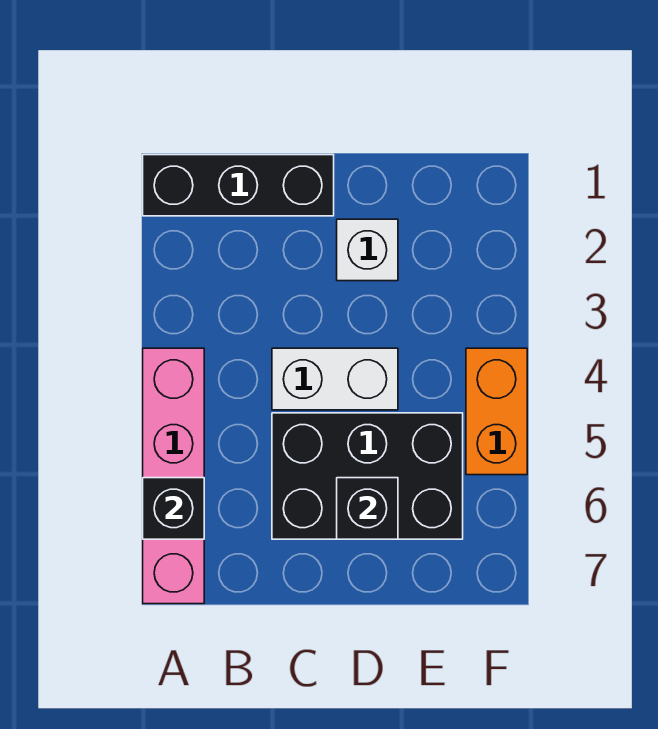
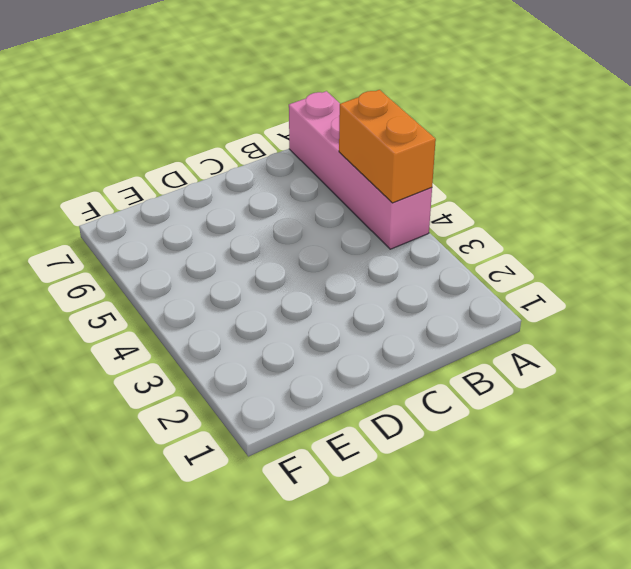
orange brick A4:A5 level 2 -> orange brick F4:F5 level 1
none -> black brick A1:C1 level 1
none -> white brick C4:D4 level 1

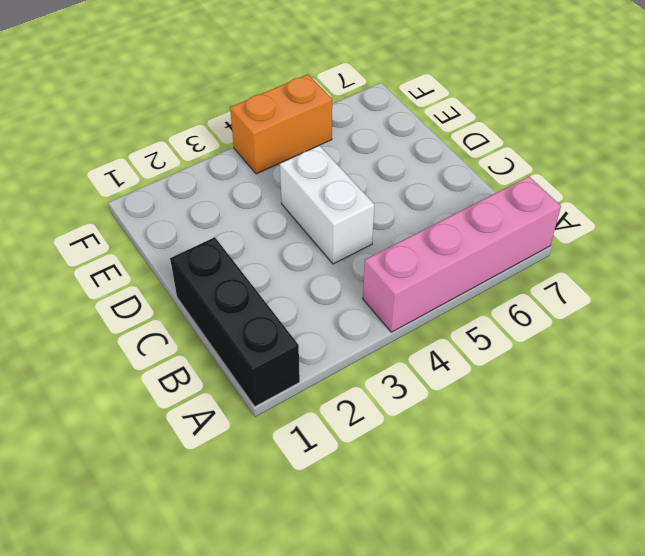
none -> black brick C5:E6 level 1
none -> white brick D2 level 1

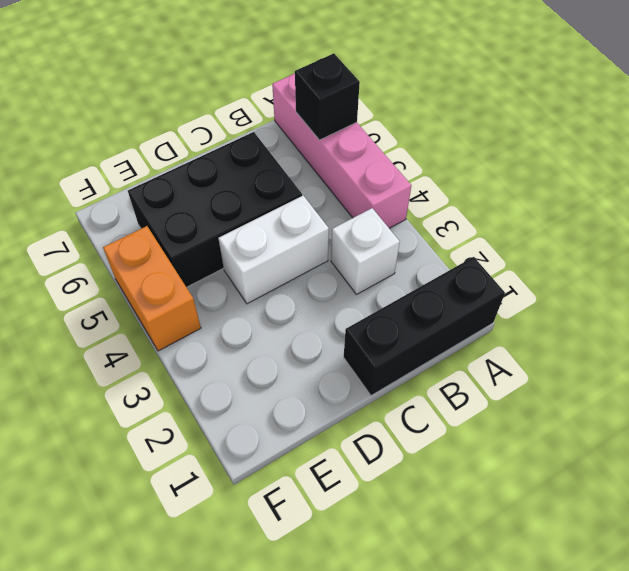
white brick B3 level 1 -> white brick D2 level 1
none -> black brick D6 level 2

